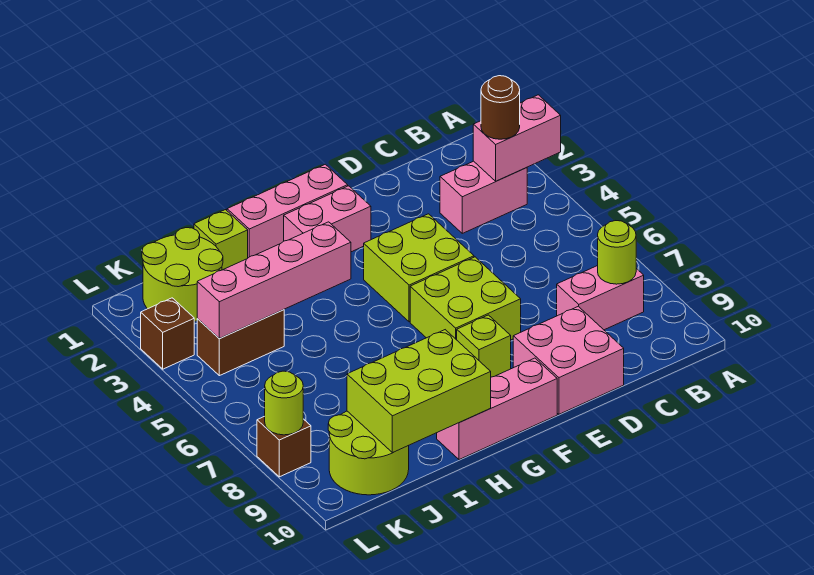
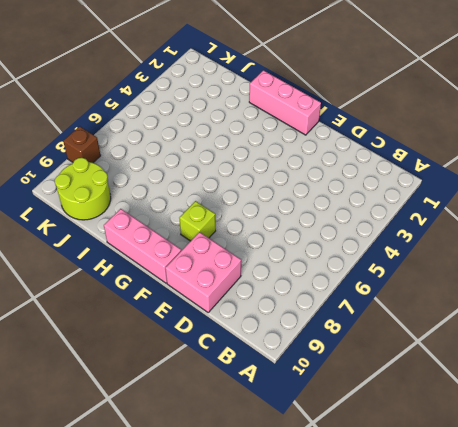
none -> pink brick B3:C3 level 1
none -> pink brick B8:C8 level 1
none -> lime brick E4:F5 level 1

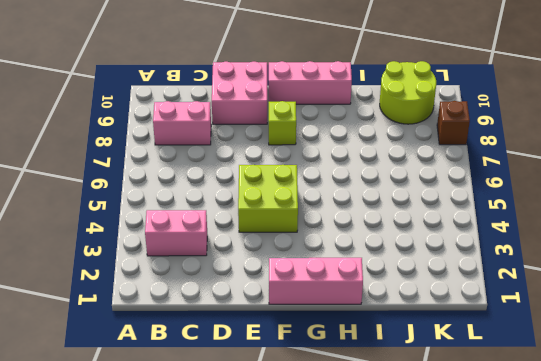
none -> lime brick E6:F7 level 1
none -> pink brick F2:G2 level 1
none -> lime brick I1 level 1

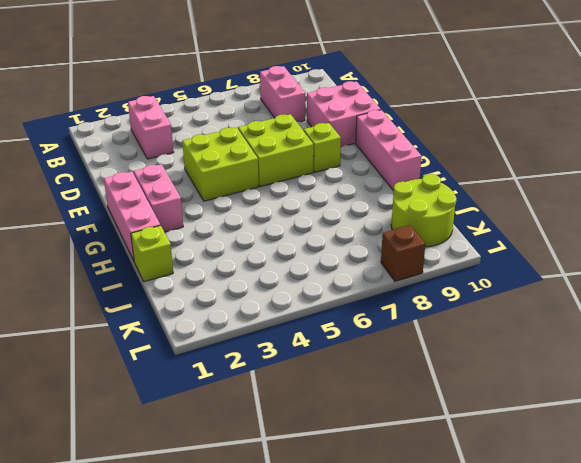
none -> lime round brick J1:K2 level 1
none -> brown brick J4:K4 level 1
none -> brown brick L3 level 1

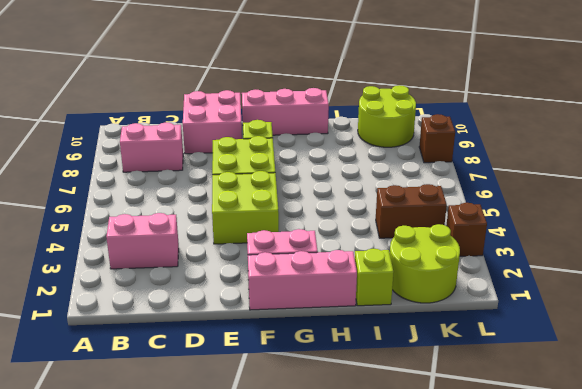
none -> pink brick A3:B3 level 2
none -> lime round brick B8 level 2
none -> pink brick H4:K4 level 2

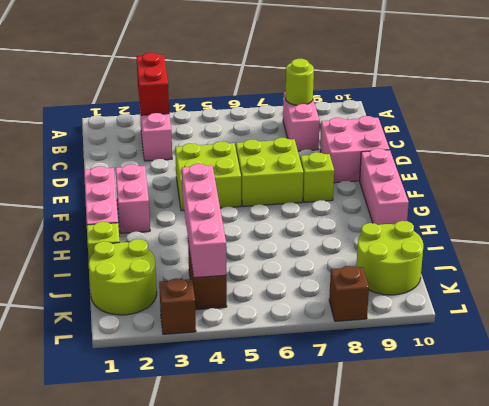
red brick A3:B3 level 2 -> pink brick A3:B3 level 2
none -> lime brick H9:J10 level 2
none -> lime round brick L8 level 2
none -> brown round brick B3 level 3

